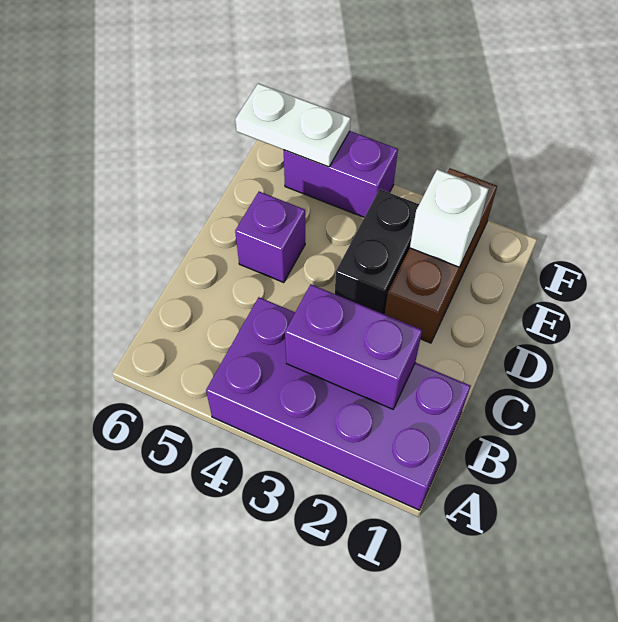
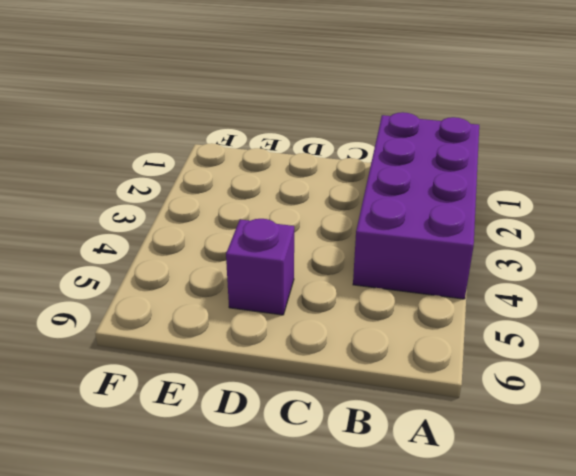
none -> brown brick D2:F2 level 1
none -> black brick D3:E3 level 1

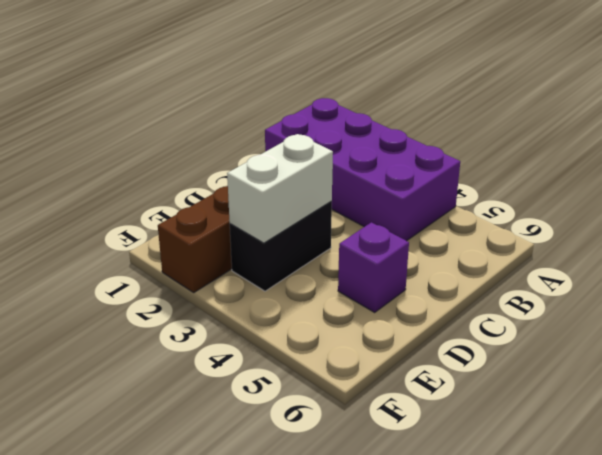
white brick D3:E3 level 2 -> none
none -> purple brick F4:F5 level 1
none -> purple brick B2:B3 level 2

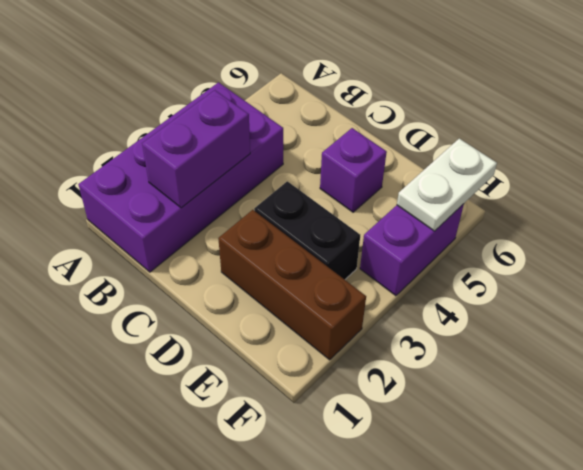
none -> white brick E2 level 2

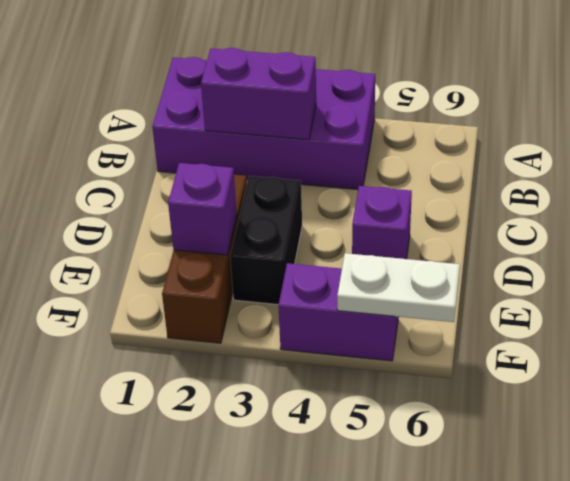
purple brick E2 level 2 -> white brick E2 level 2

